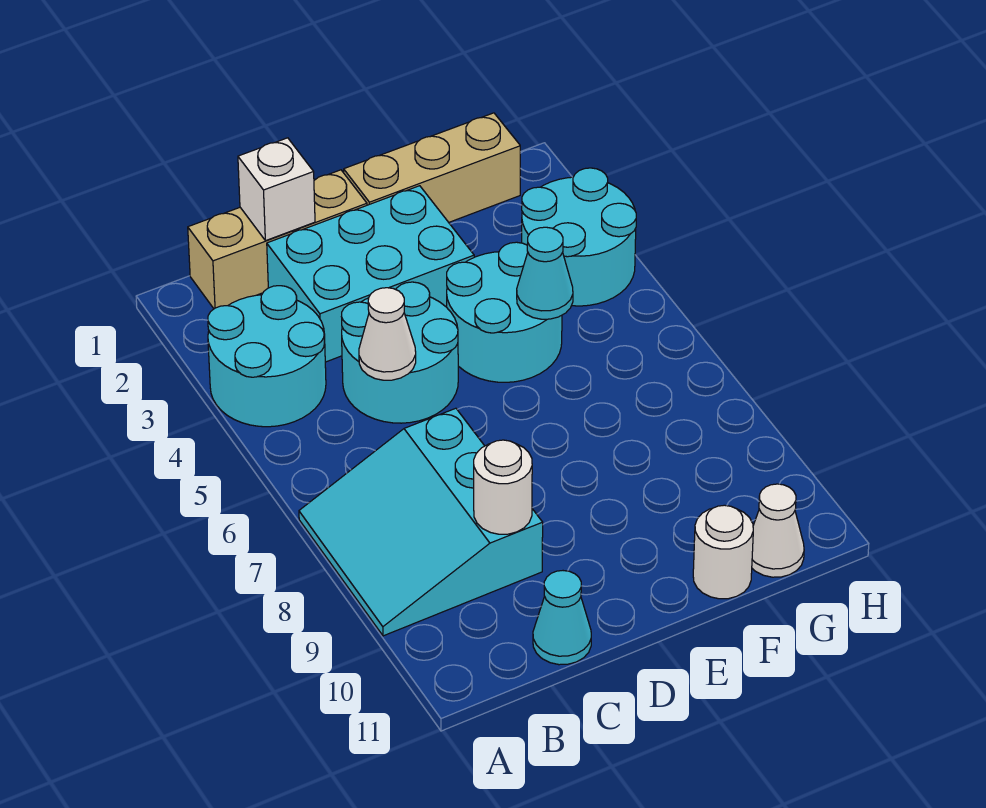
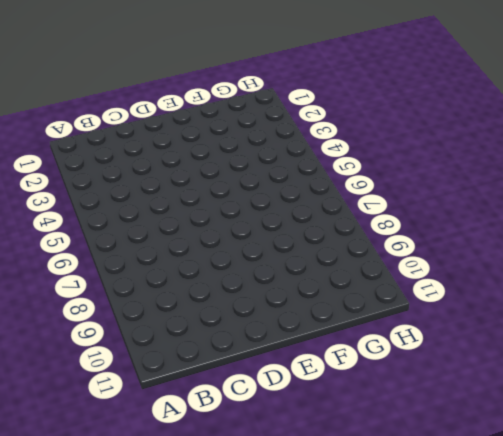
none -> cyan round brick A3:B4 level 1
none -> cyan slope A7:C9 level 1 top C
none -> tan brick B1:D1 level 1

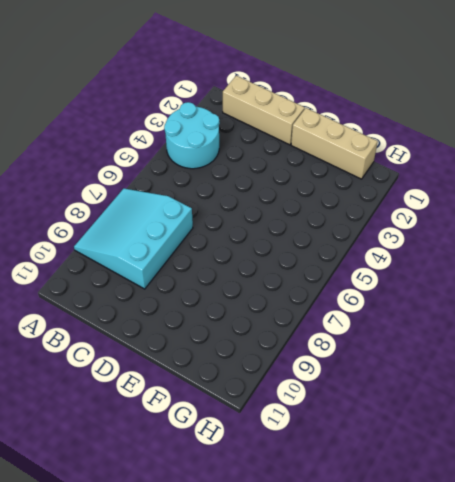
none -> cyan brick C2:E3 level 1
none -> cyan round brick C4:D5 level 1
none -> cyan cone C11 level 1

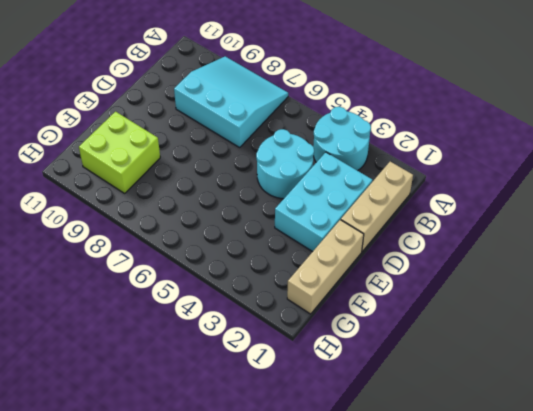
lime brick F9:G10 level 1 -> none
none -> cyan cone C11 level 1
none -> cyan round brick E4:F5 level 1
none -> white round brick F11 level 1

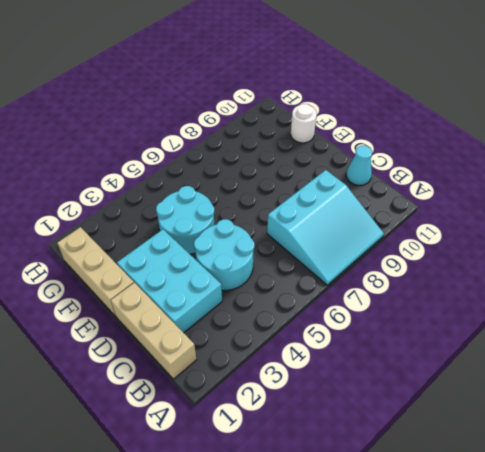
none -> cyan round brick A3:B4 level 1
none -> cyan round brick G3:H4 level 1
none -> white cone G11 level 1

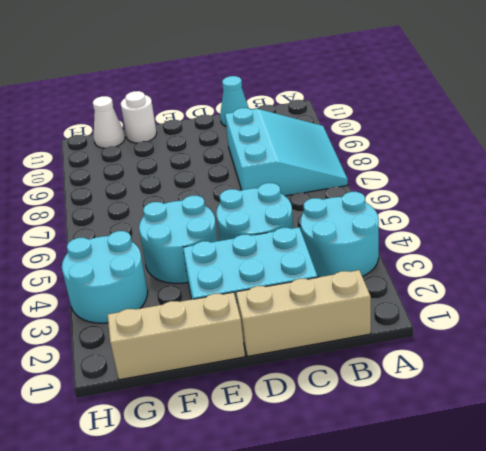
none -> white brick C1 level 2
none -> white cone C5 level 2
none -> white round brick C9 level 2

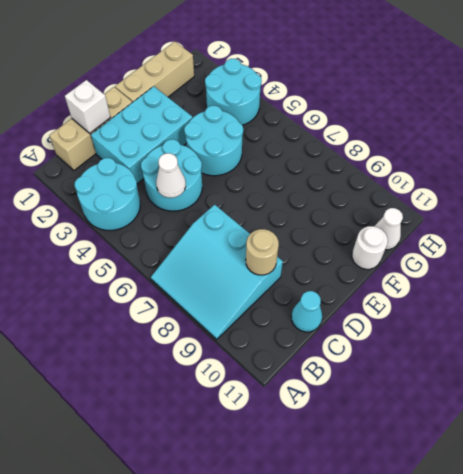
tan round brick C9 level 2 -> white round brick C9 level 2
none -> cyan cone F5 level 2

